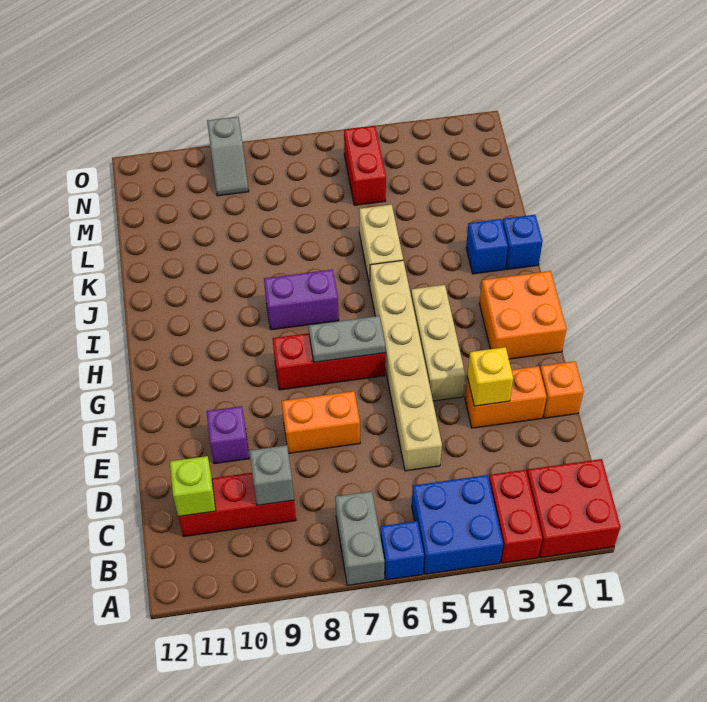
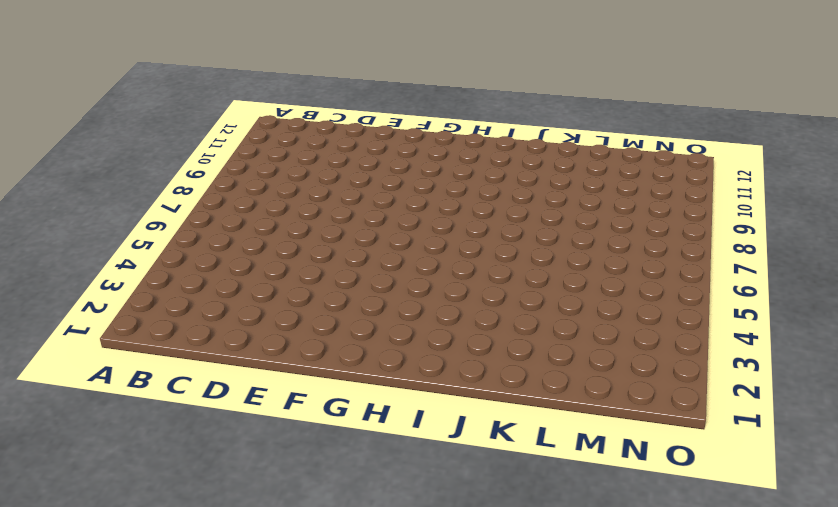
none -> red brick A1:B2 level 1
none -> red brick A3:B3 level 1
none -> blue brick A4:B5 level 1

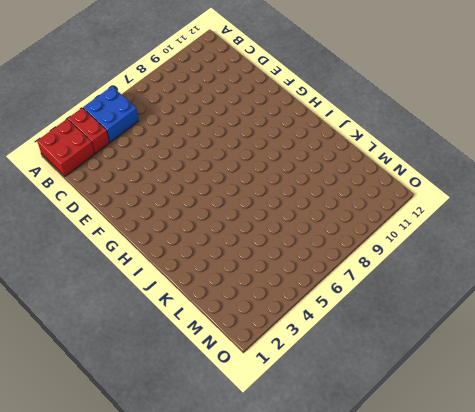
none -> blue brick A6 level 1
none -> grey brick A7:B7 level 1
none -> red brick C9:C11 level 1

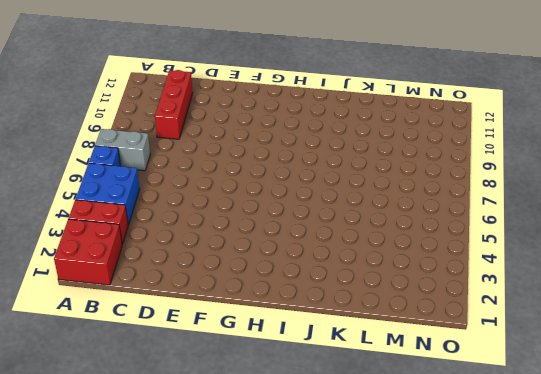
none -> tan brick D5:I5 level 1
none -> orange brick E1 level 1
none -> orange brick E2:E3 level 1

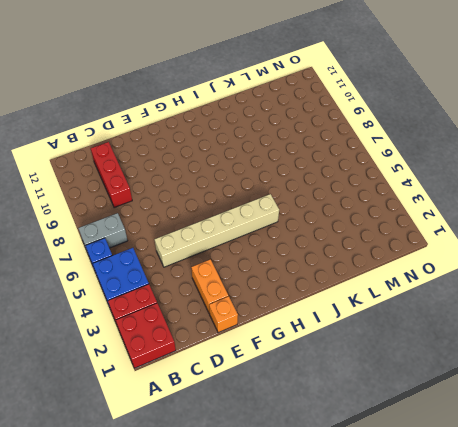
none -> orange brick E7:E8 level 1
none -> purple brick E10 level 1
none -> tan brick F4:H4 level 1

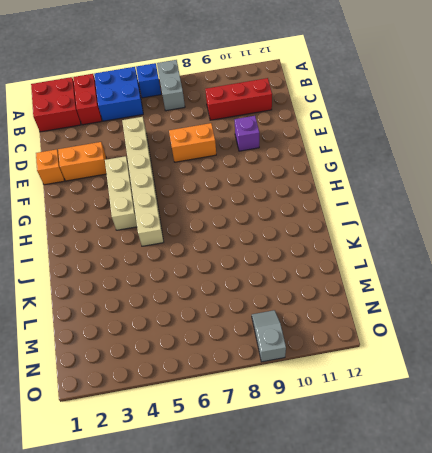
none -> orange brick G1:H2 level 1
none -> red brick G6:G8 level 1
none -> purple brick I7:I8 level 1

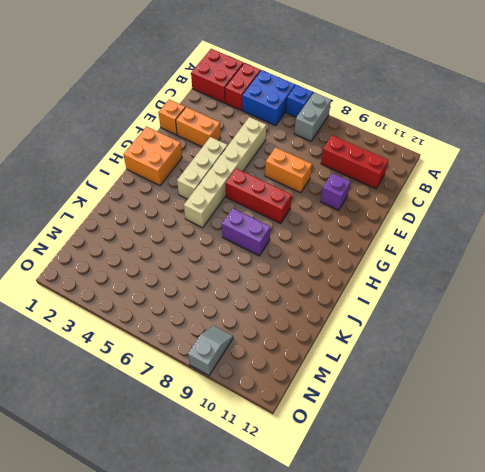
none -> blue brick J1 level 1
none -> blue brick J2 level 1
none -> tan brick J5:K5 level 1

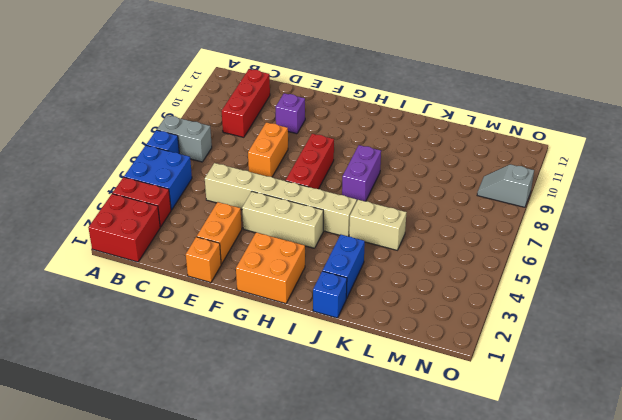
blue brick J2:J3 level 1 -> blue brick J2 level 1
none -> red brick M5:N5 level 1
none -> grey brick C9 level 2
none -> lime brick C11 level 2

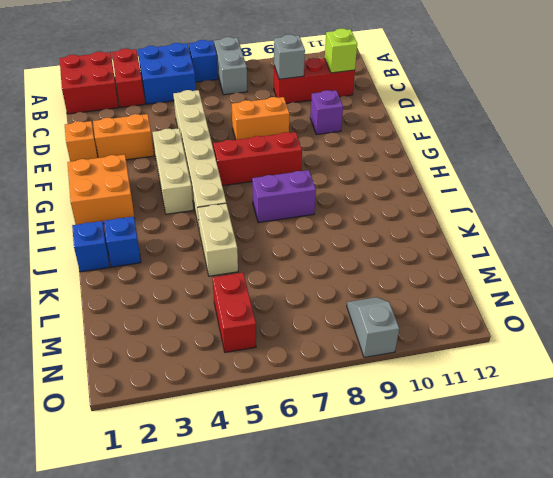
none -> yellow brick E3 level 2
none -> grey plate G6:G7 level 2

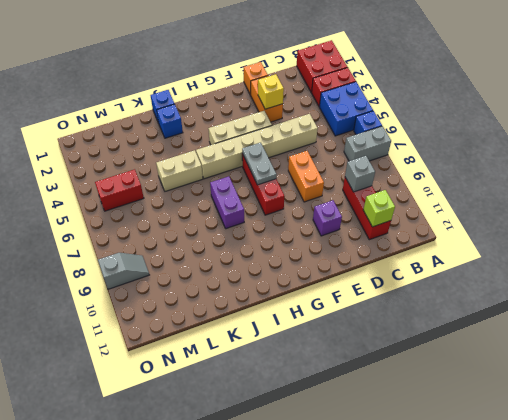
none -> orange brick G1:H2 level 1

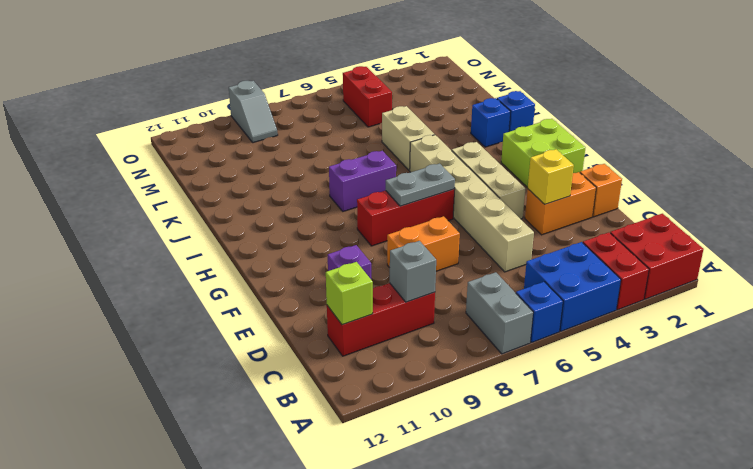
lime brick G1:H2 level 1 -> orange brick G1:H2 level 1

